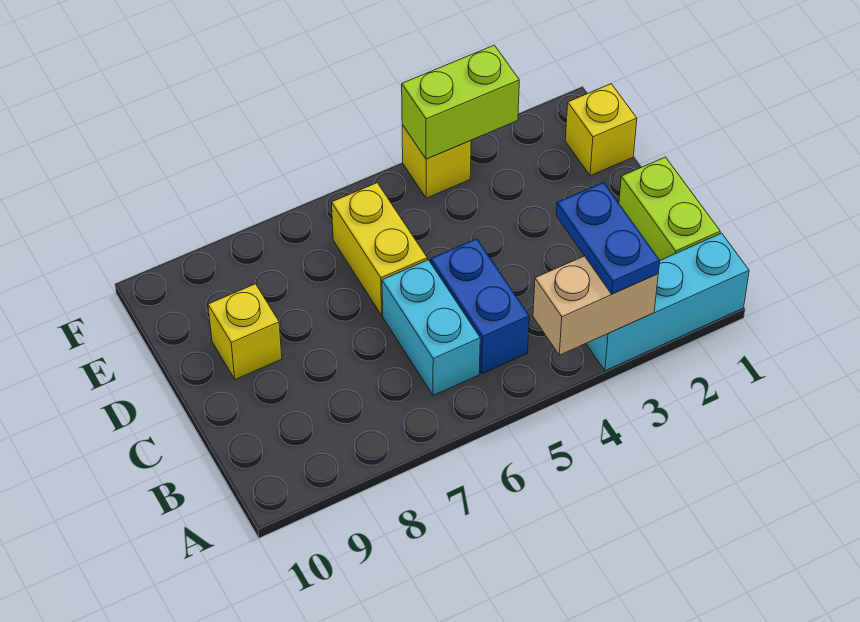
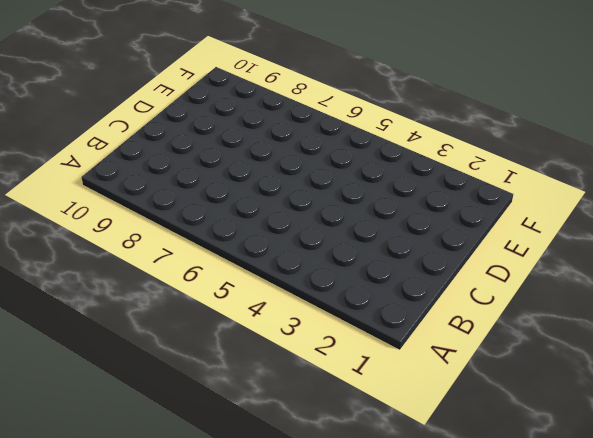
none -> cyan brick A1:A3 level 1
none -> lime brick B1:C1 level 1

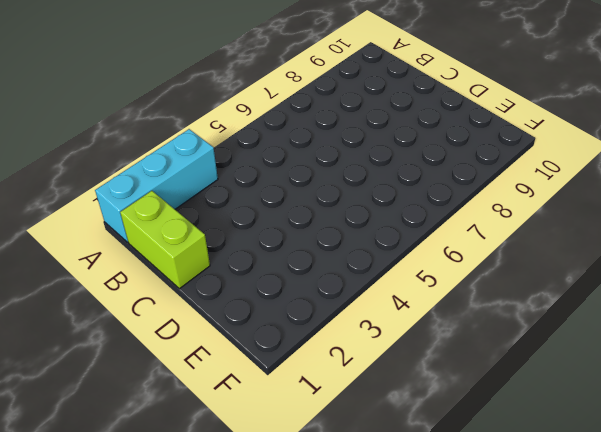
none -> blue brick B5:C5 level 1
none -> cyan brick B6:C6 level 1

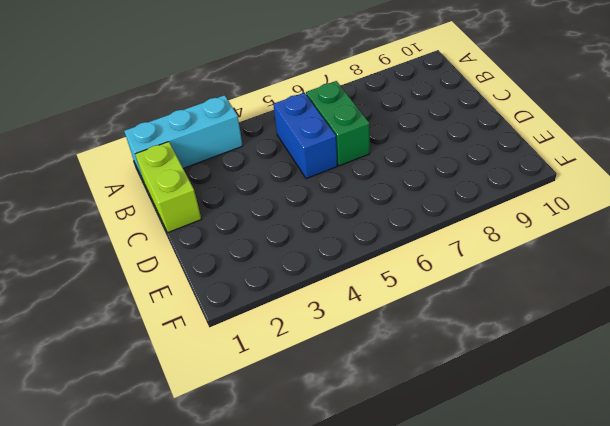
green brick B6:C6 level 1 -> cyan brick B6:C6 level 1
none -> yellow brick D6:E6 level 1
none -> yellow brick D9 level 1

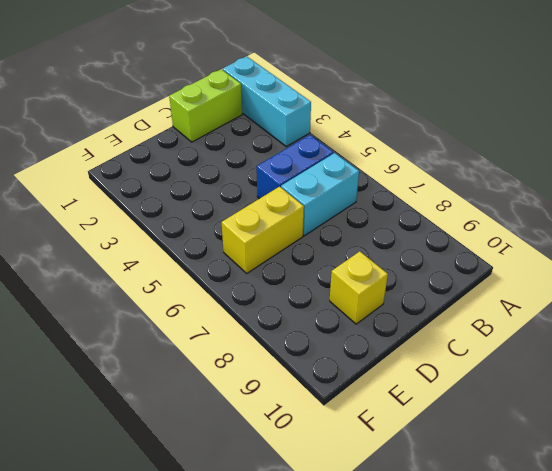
none -> yellow brick E1 level 1
none -> yellow brick F4 level 1

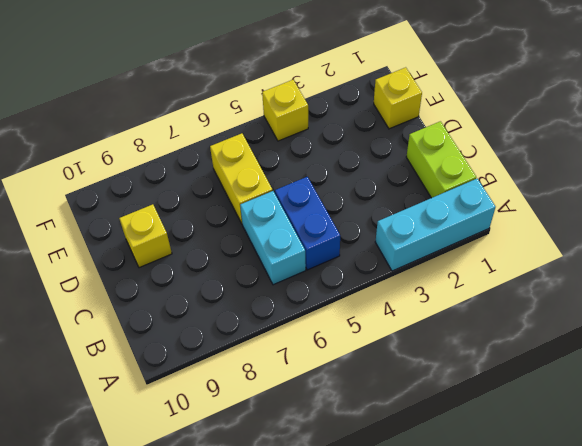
none -> tan brick A3:A4 level 2
none -> lime brick F3:F4 level 2

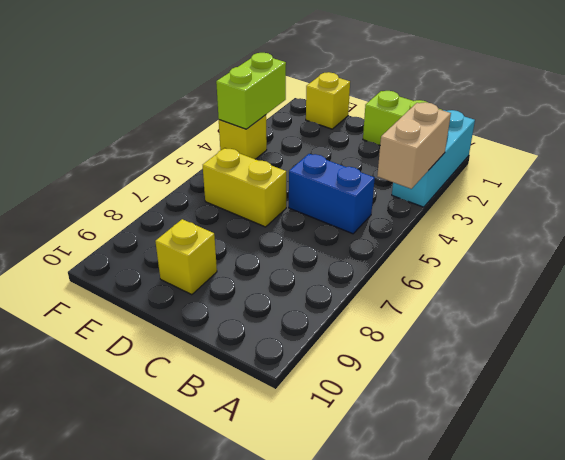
none -> cyan brick B6:C6 level 1
none -> blue plate A3:B3 level 3

